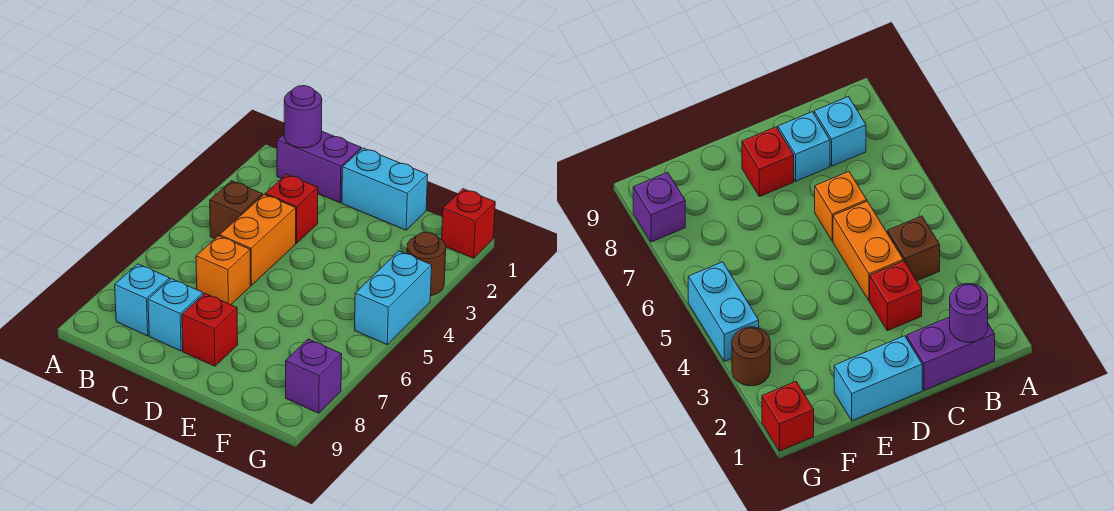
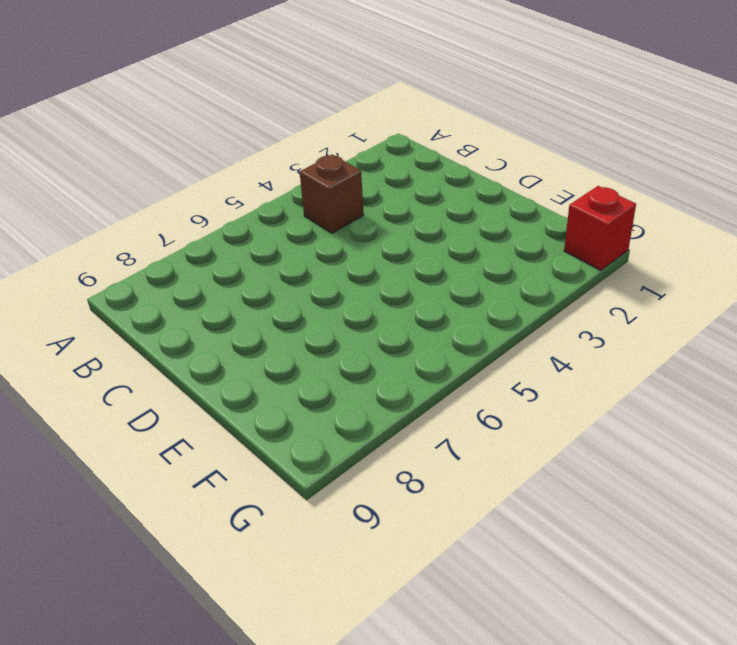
none -> purple brick B1:C1 level 1
none -> cyan brick B8 level 1
none -> red brick C3 level 1

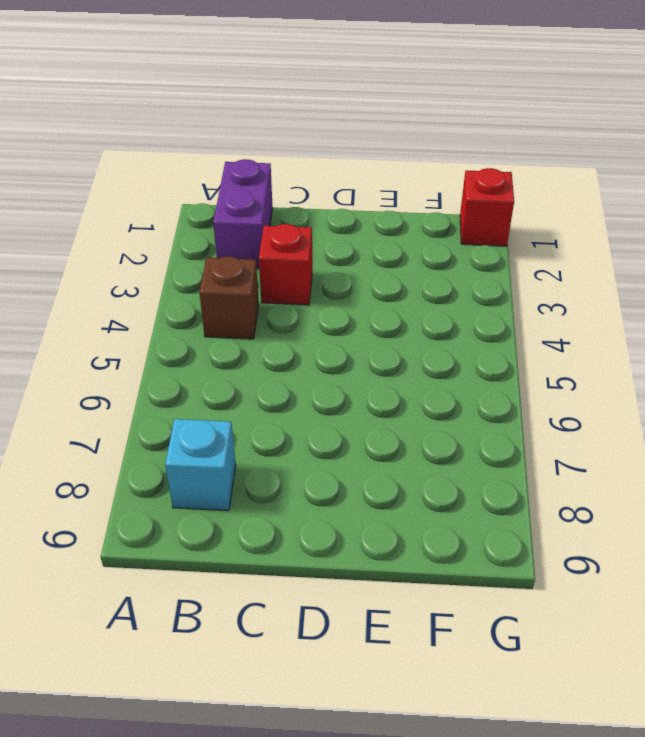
purple brick B1:B2 level 1 -> purple brick B1:C1 level 1
none -> orange brick C4:C5 level 1
none -> orange brick C6 level 1
none -> cyan brick C8 level 1

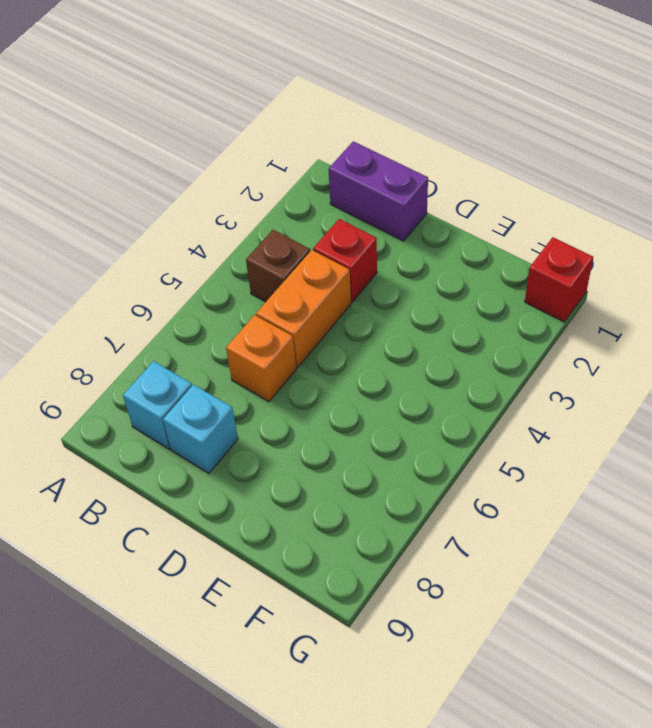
none -> cyan brick D1:E1 level 1
none -> red brick D8 level 1
none -> brown round brick G3 level 1

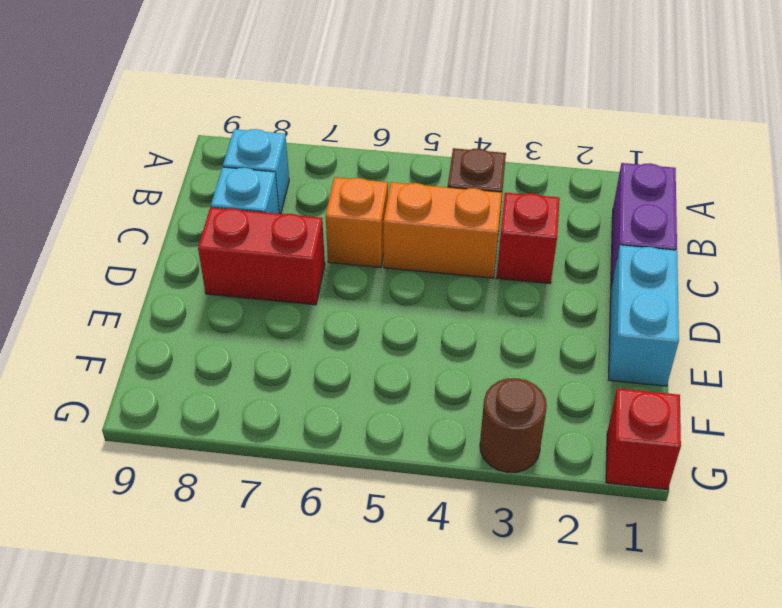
red brick D7:D8 level 1 -> red brick D8 level 1
none -> cyan brick G4:G5 level 1
none -> purple brick G8 level 1
none -> purple round brick B1 level 2

